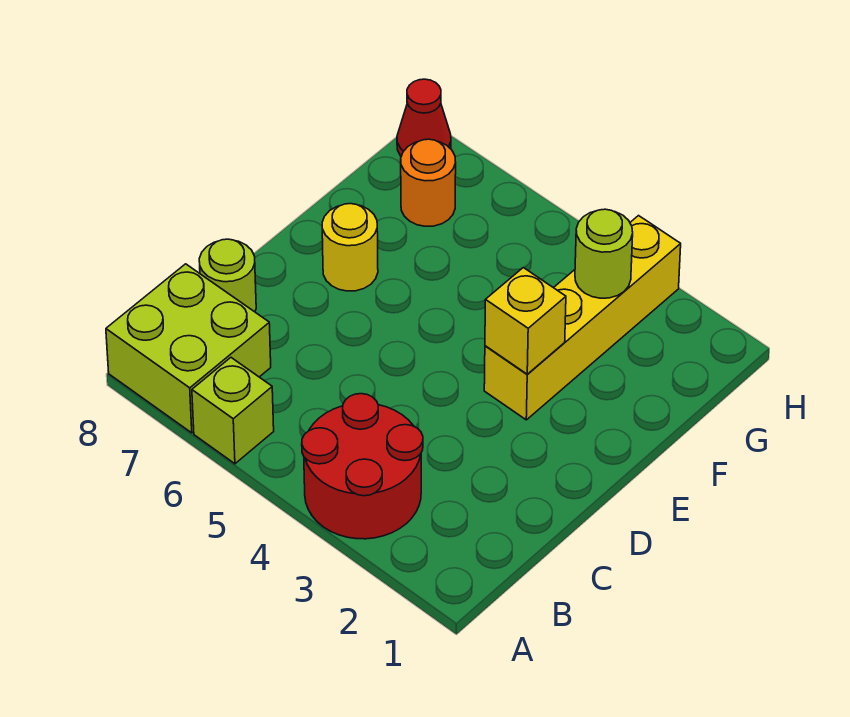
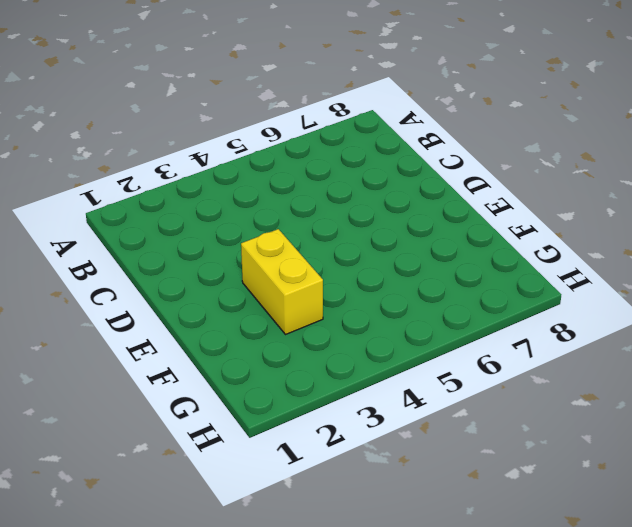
yellow brick E3:F3 level 1 -> yellow brick E3:H3 level 1
none -> red round brick A3:B4 level 1
none -> lime brick A6 level 1

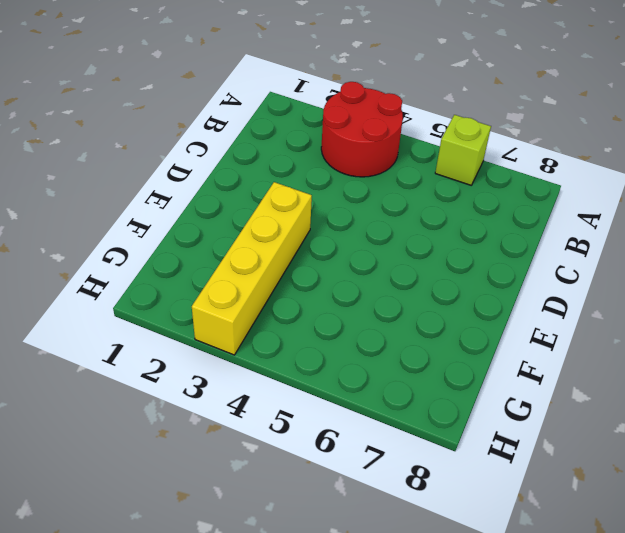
none -> lime brick A7:B8 level 1
none -> lime round brick C8 level 1

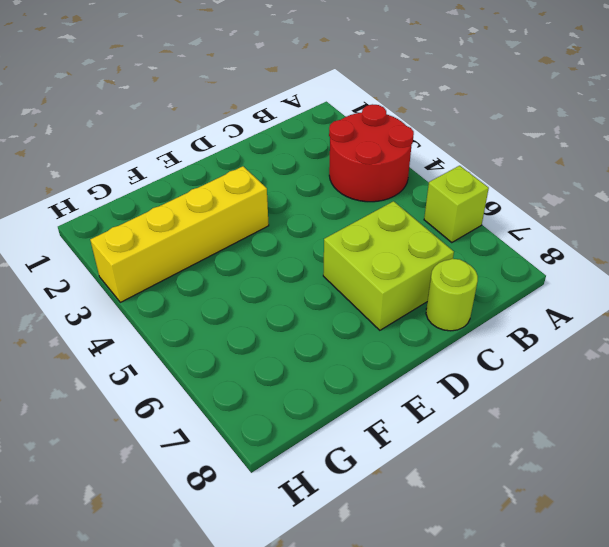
lime brick C6:D7 level 1 -> lime brick A7:B8 level 1
none -> yellow round brick E7 level 1
none -> orange round brick G7 level 1

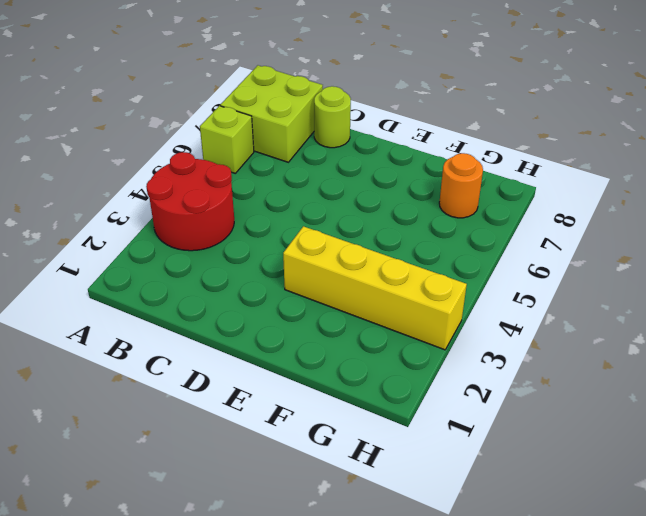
none -> yellow round brick E7 level 1
none -> red cone H8 level 1

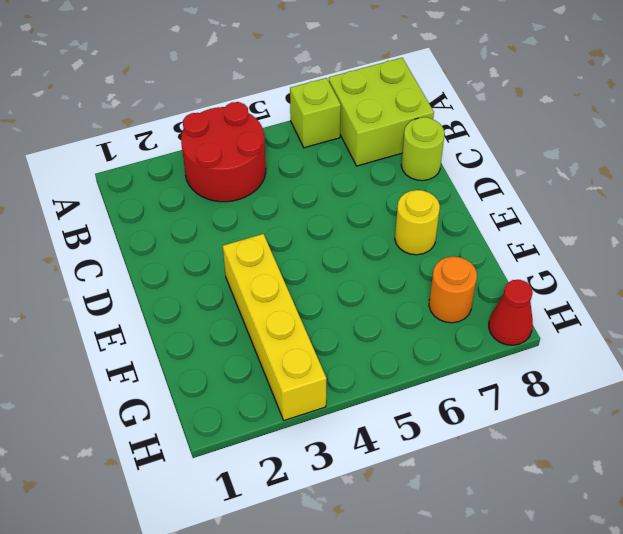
none -> yellow brick E3 level 2
none -> lime round brick G3 level 2

